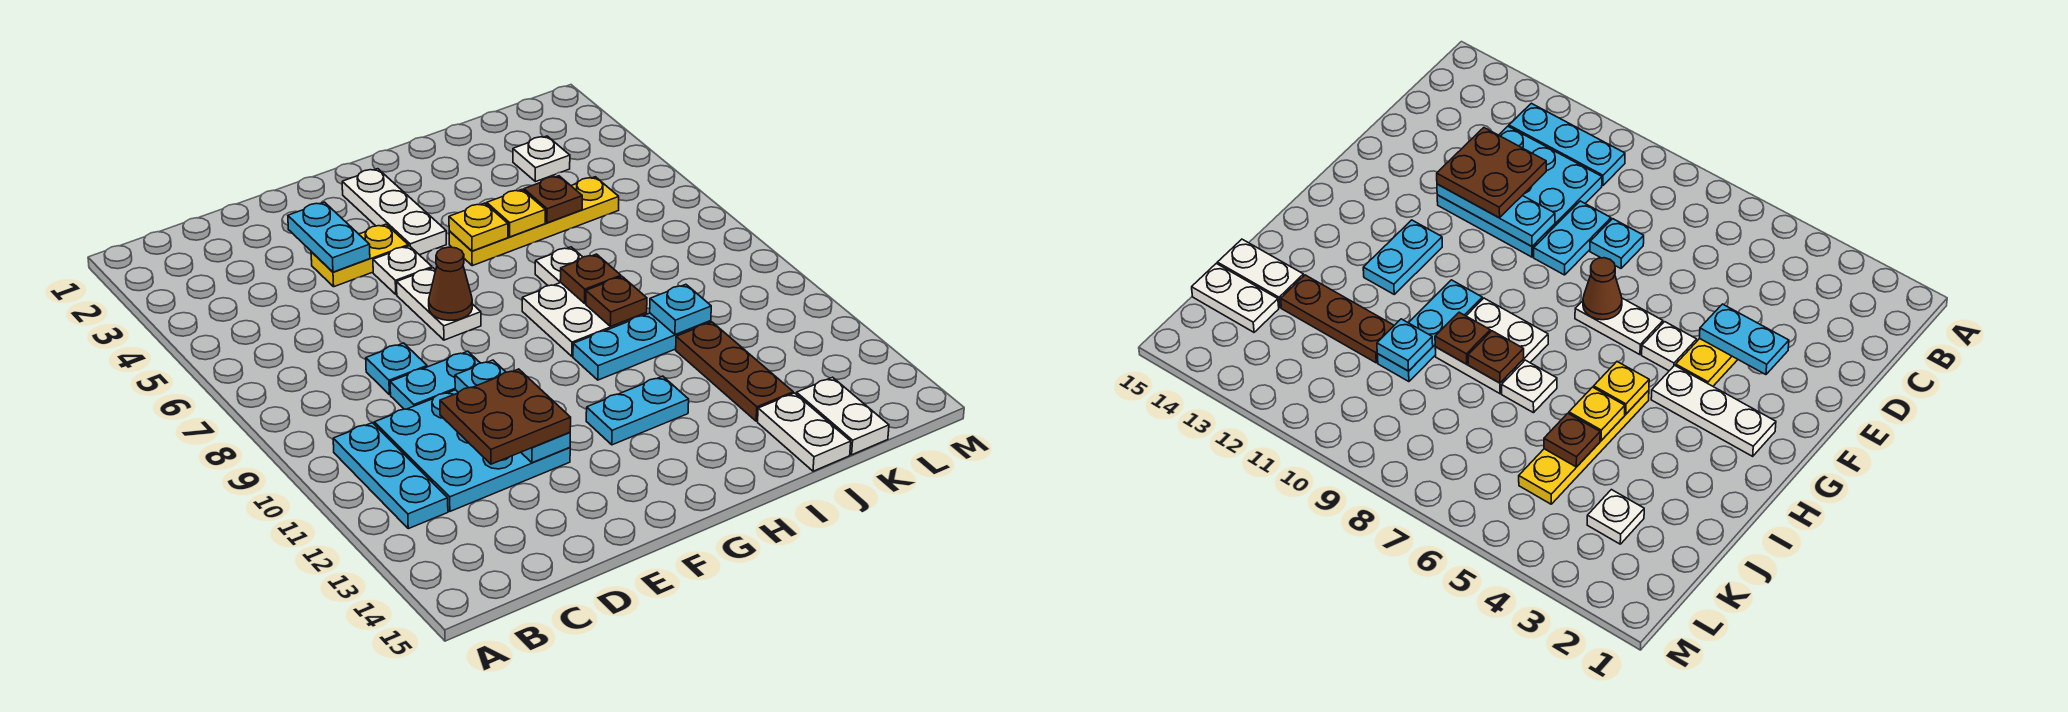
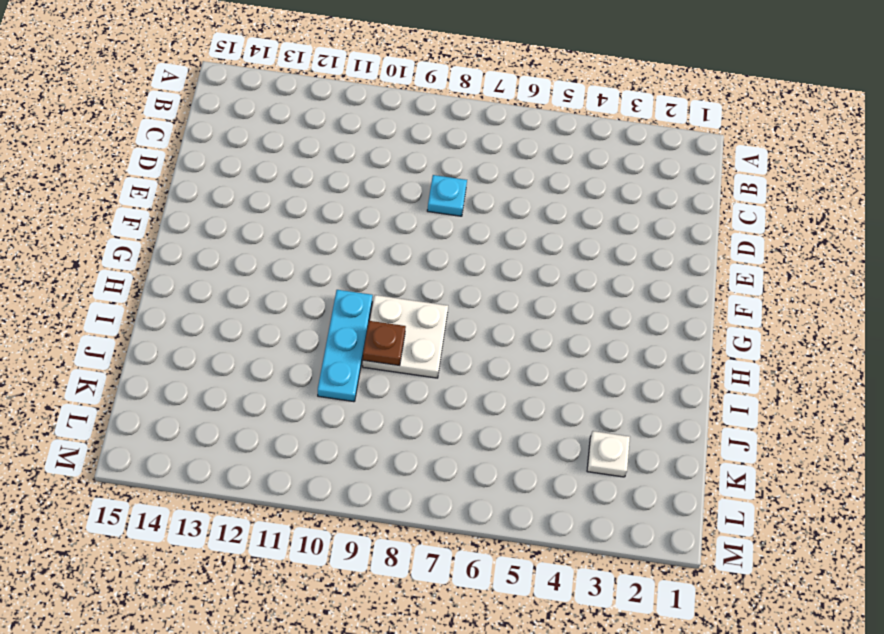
none -> cyan plate B10:B12 level 1
none -> cyan plate C10:E12 level 1
none -> cyan plate D9:E9 level 1

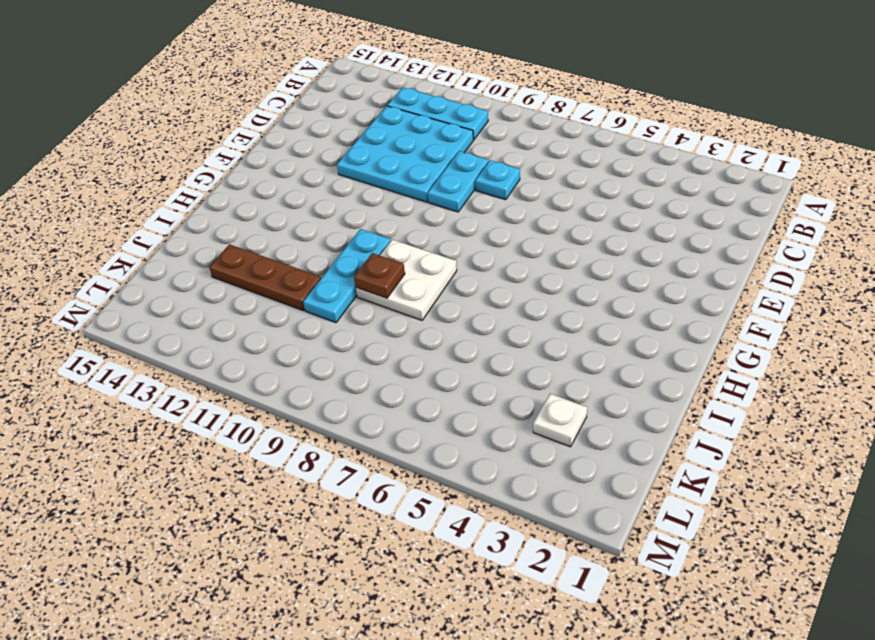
none -> yellow plate E4:F4 level 1
none -> white plate F5 level 1
none -> white plate F6:F7 level 1

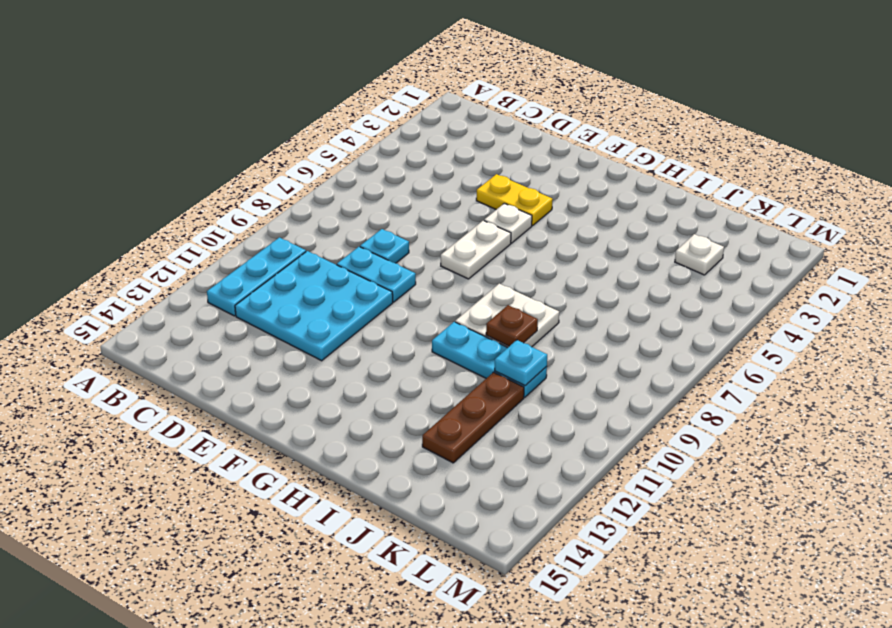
none -> white plate G2:G4 level 1
none -> cyan plate G12:H12 level 1
none -> yellow plate H5:K5 level 1

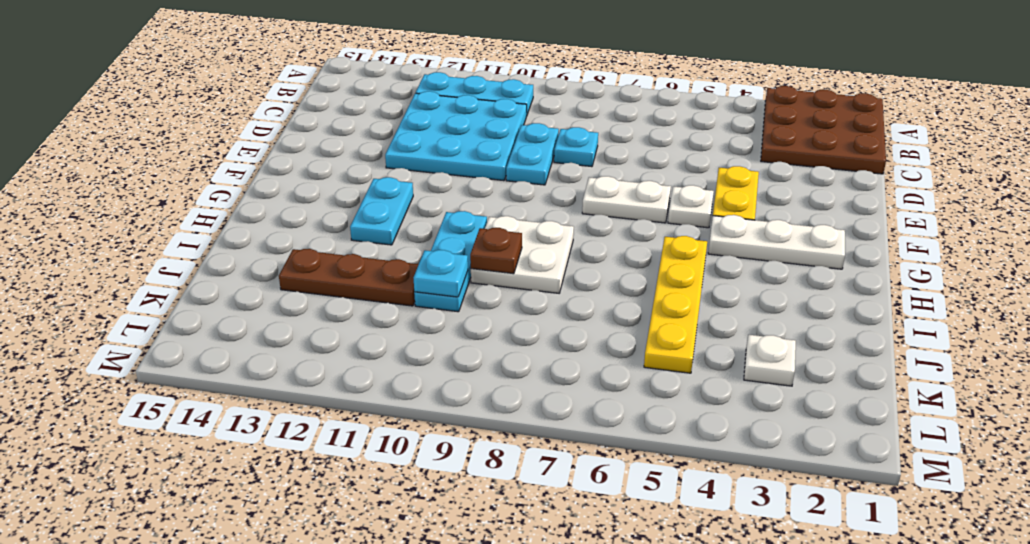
brown plate A1:C3 level 1 -> none
none -> white plate I7 level 1
none -> white plate J14:J15 level 1
none -> white plate K14:K15 level 1

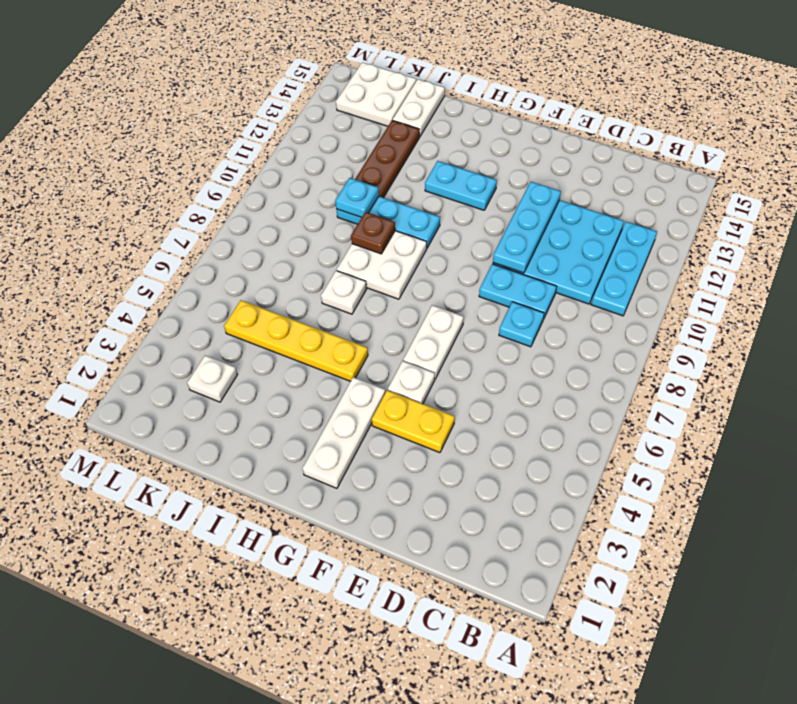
white plate K14:L15 level 1 -> white plate K14:K15 level 1
none -> cyan plate E3:E4 level 2
none -> brown cone F7 level 2
none -> yellow plate H5 level 2

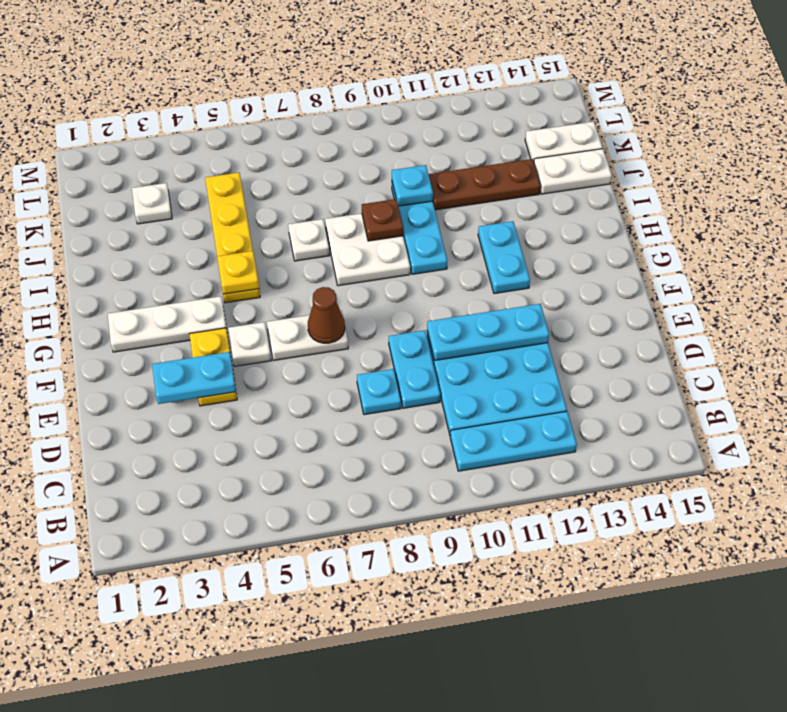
none -> yellow plate I5 level 2
none -> brown plate I8 level 2
none -> brown plate J5 level 2

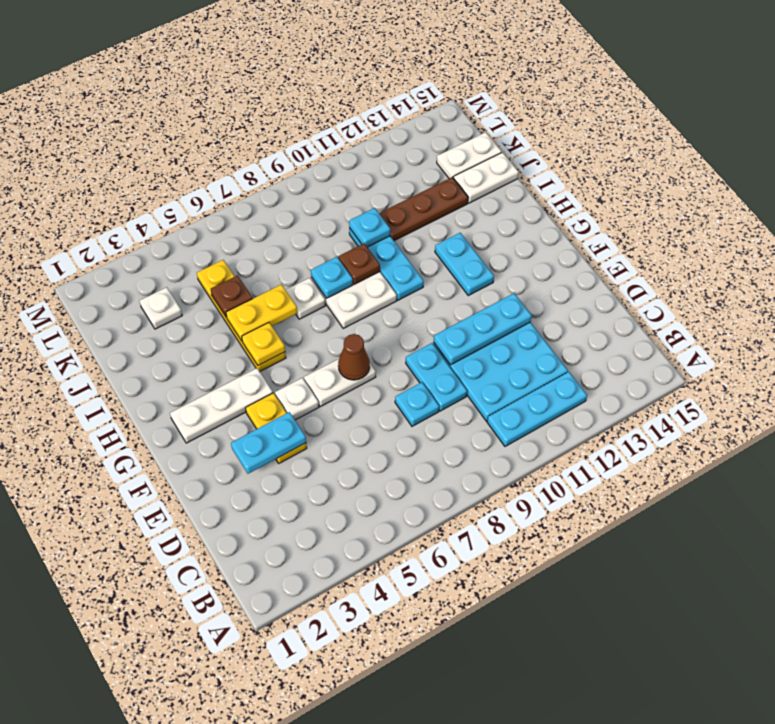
yellow plate I5:I6 level 2 -> yellow plate I5 level 2
cyan plate I8 level 2 -> brown plate I8 level 2
none -> brown plate D11:E12 level 3

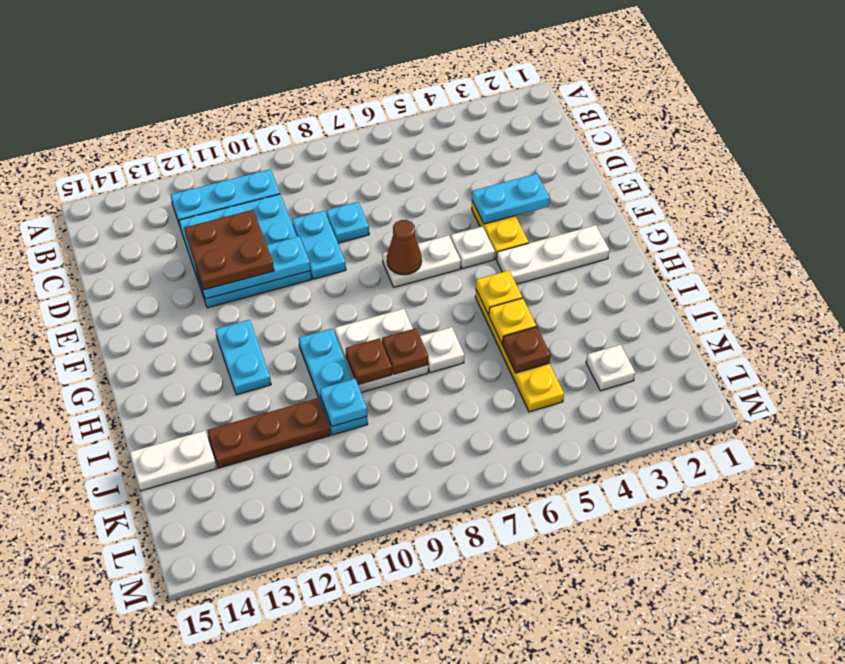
none -> white plate K14:K15 level 1

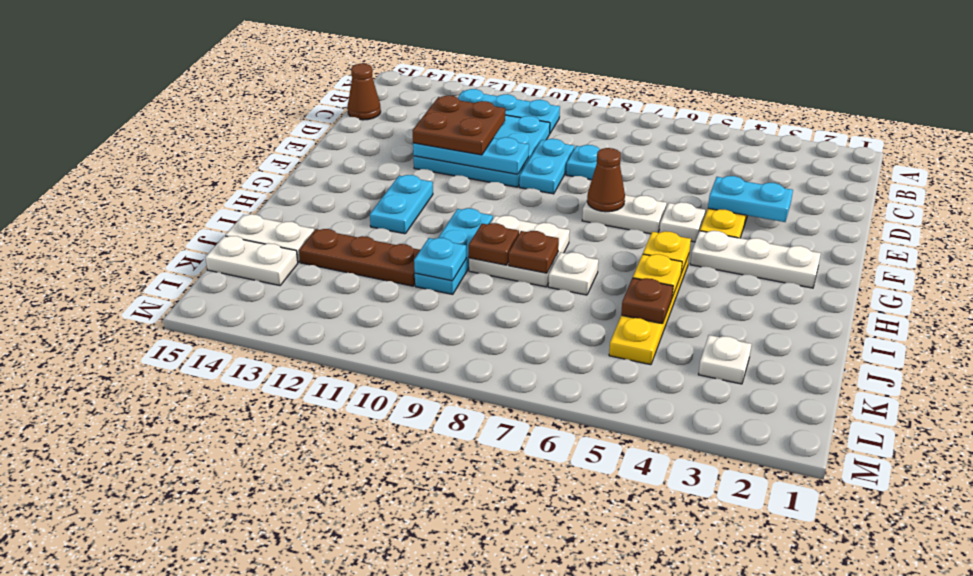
brown cone C15 level 1 -> none

